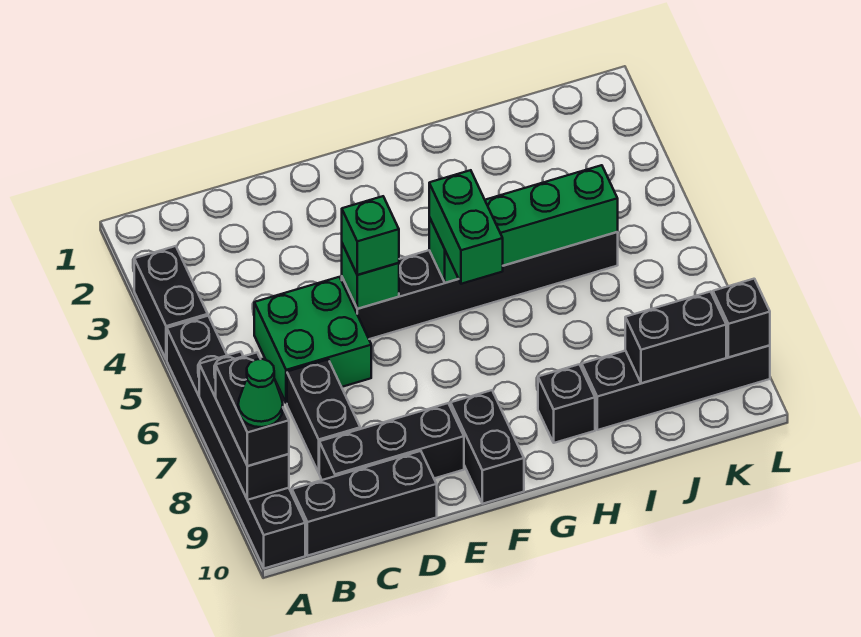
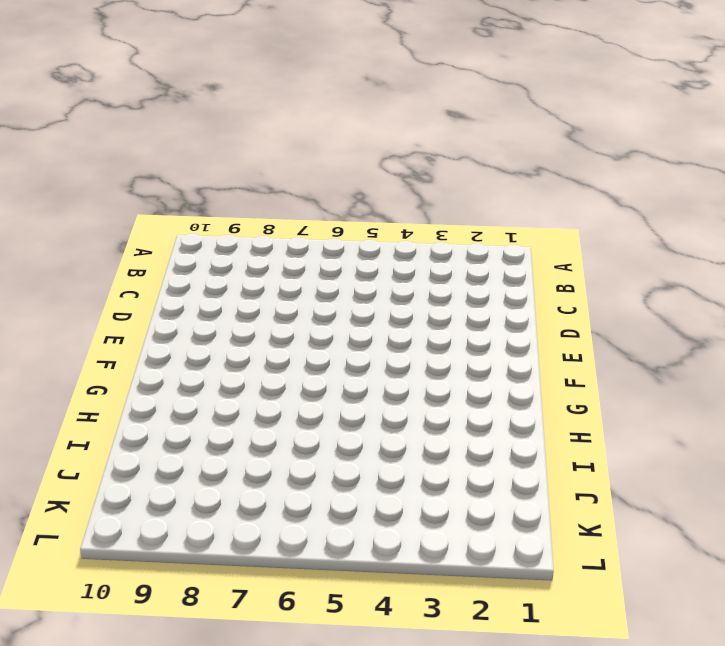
none -> black brick A3:A4 level 1
none -> black brick A5:A10 level 1
none -> black brick B10:D10 level 1

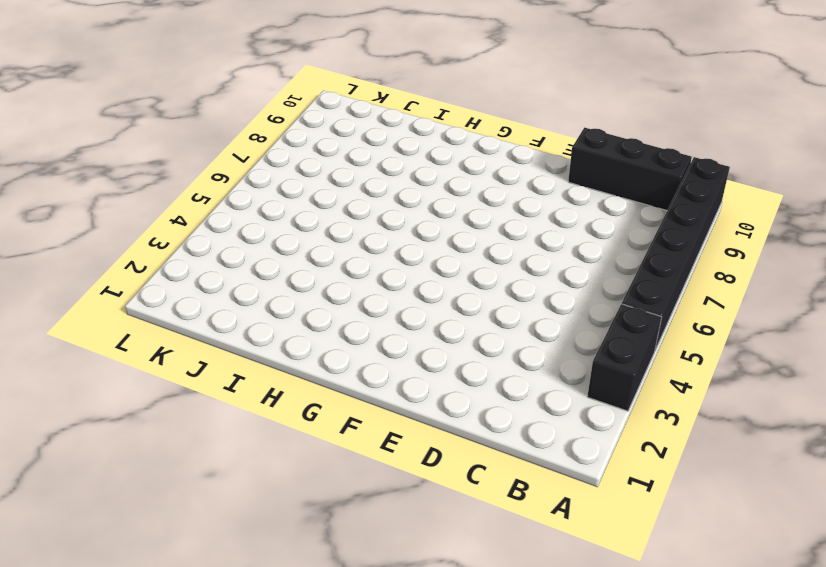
none -> green brick C5:D6 level 1
none -> black brick C7:C8 level 1
none -> black brick C9:E9 level 1

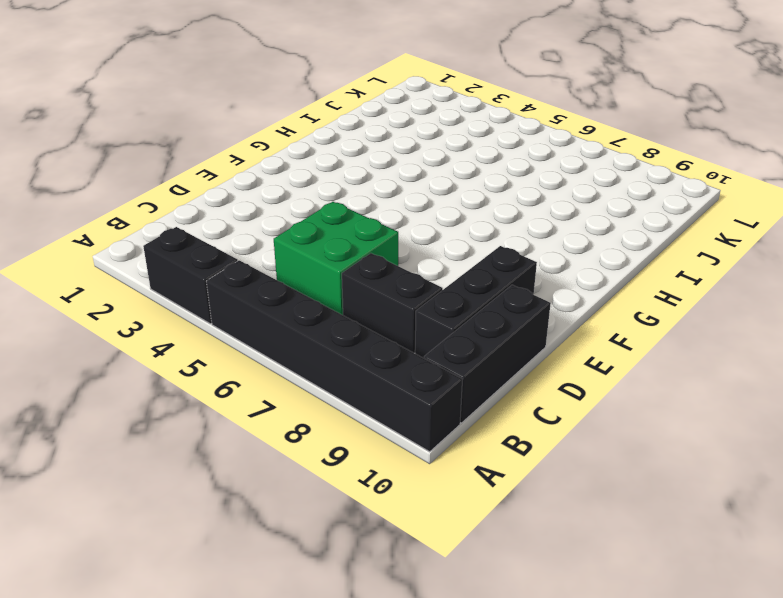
none -> black brick E5:J5 level 1
none -> black brick F9:F10 level 1
none -> black brick H9 level 1

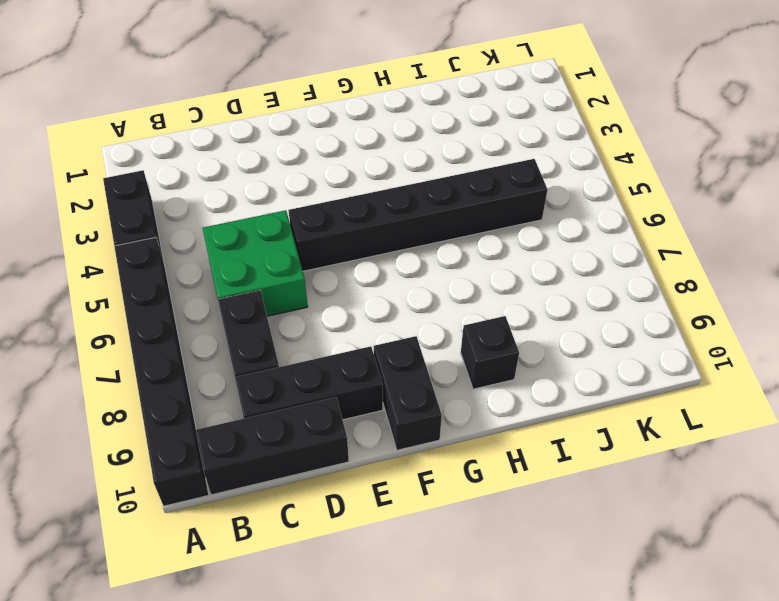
none -> black brick I9:L9 level 1
none -> black brick A7:A9 level 2
none -> green brick E5 level 2

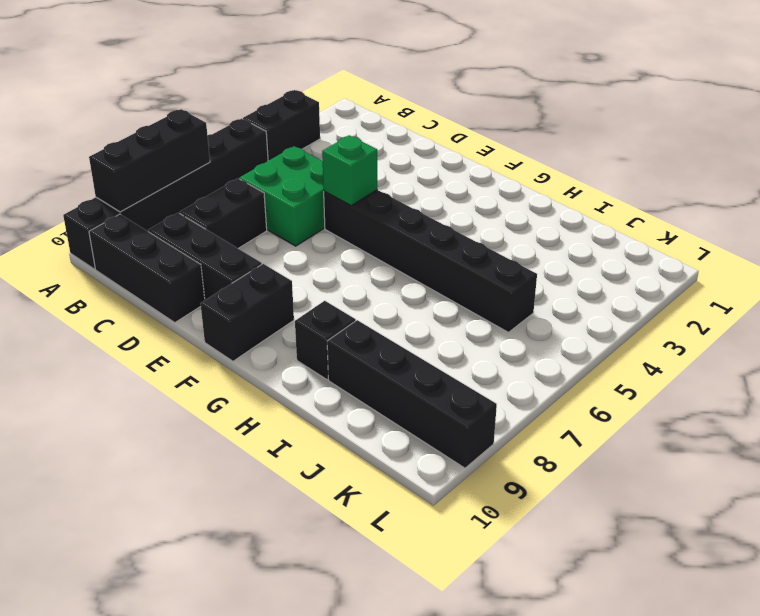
none -> green brick G5:J5 level 2
none -> black brick J9:K9 level 2
none -> black brick L9 level 2

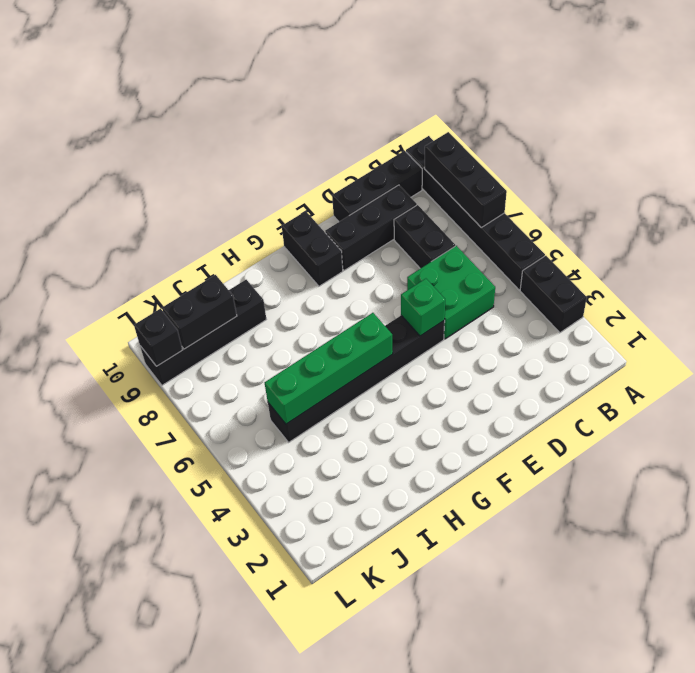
none -> black brick H9 level 1
none -> black brick A8:A9 level 3
none -> green brick E5 level 3

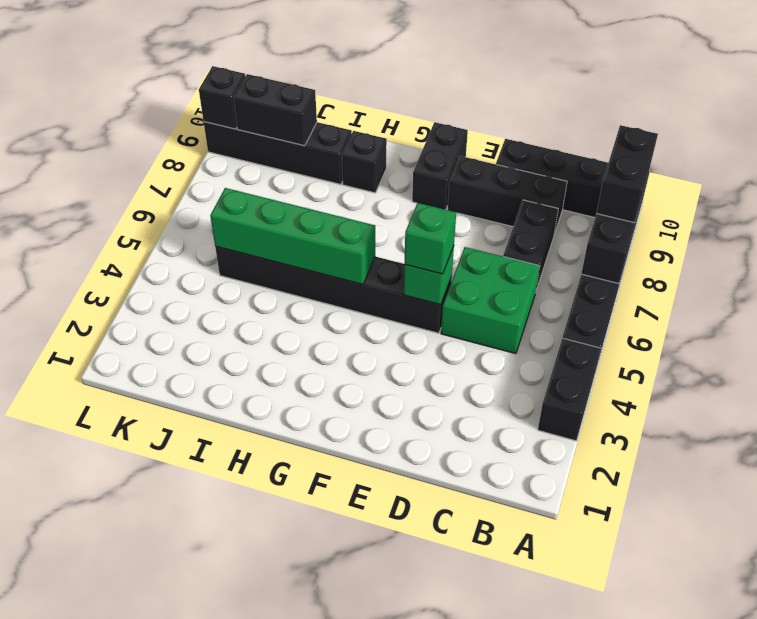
none -> green brick G5:G6 level 3
none -> green cone A9 level 4

